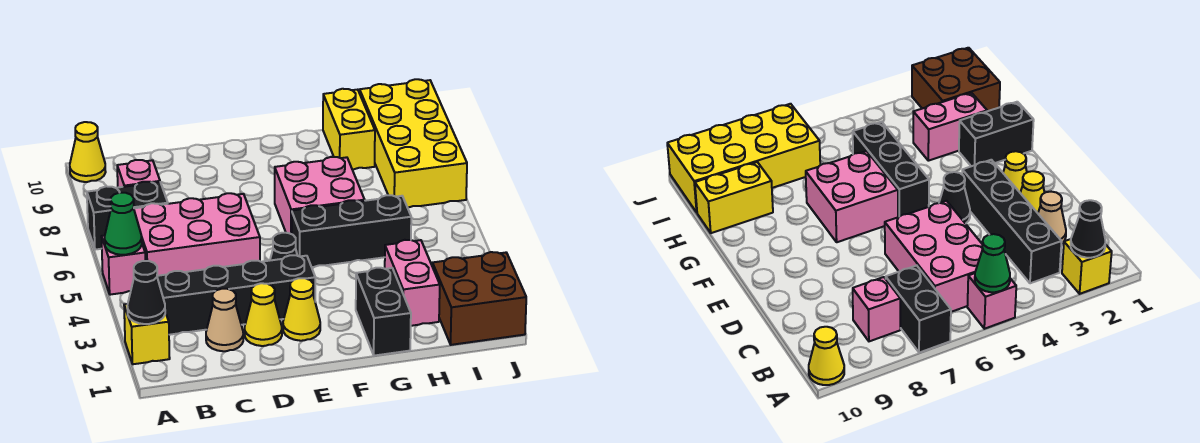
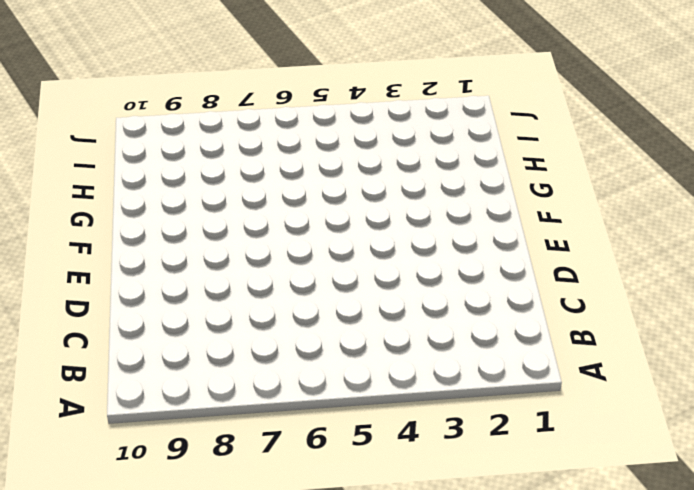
none -> yellow brick A2 level 1
none -> pink brick A5 level 1
none -> black brick A7:B7 level 1

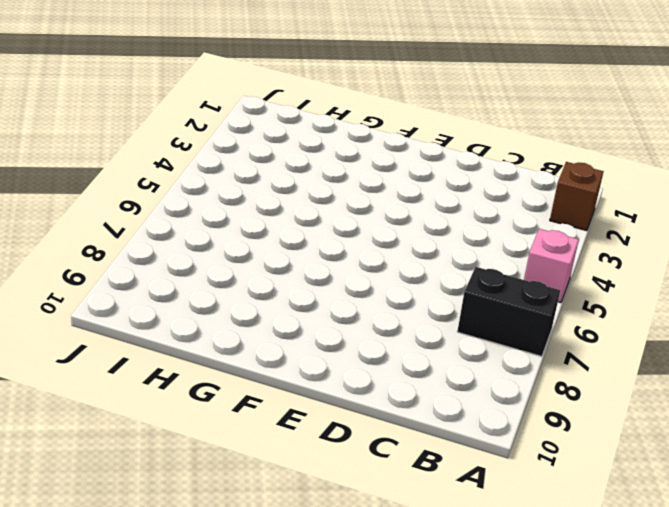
brown brick A2 level 1 -> yellow brick A2 level 1
none -> yellow cone A10 level 1
none -> black brick B3:E3 level 1
none -> pink brick B5:D6 level 1

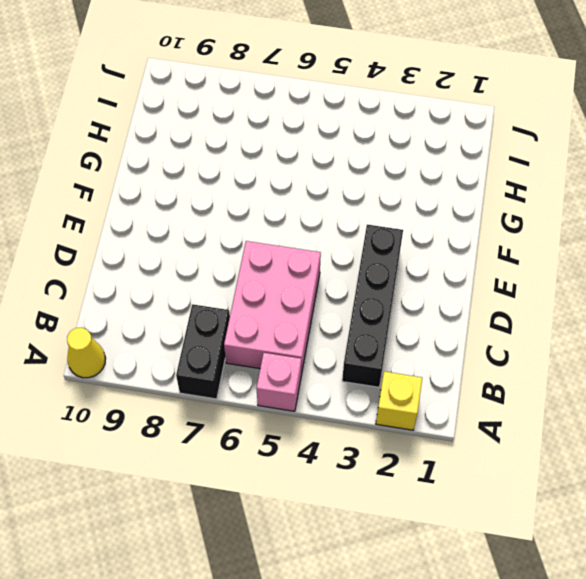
none -> pink brick B8 level 1
none -> tan cone C2 level 1
none -> yellow cone D2 level 1

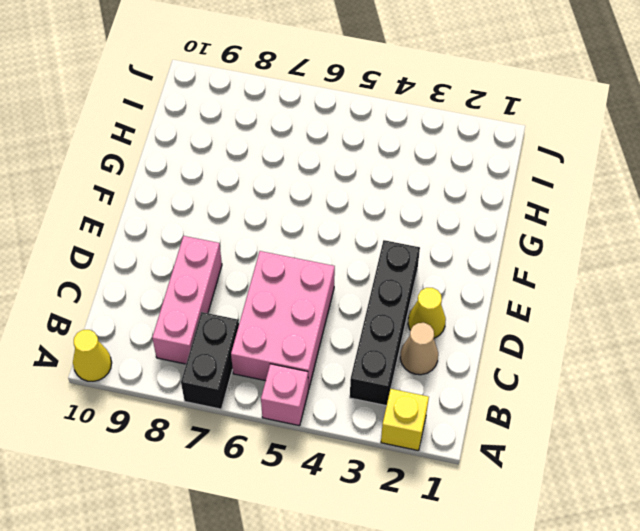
pink brick B8:D8 level 1 -> pink brick B8 level 1
none -> yellow cone E2 level 1
none -> black cone E4 level 1
none -> black brick F5:H5 level 1

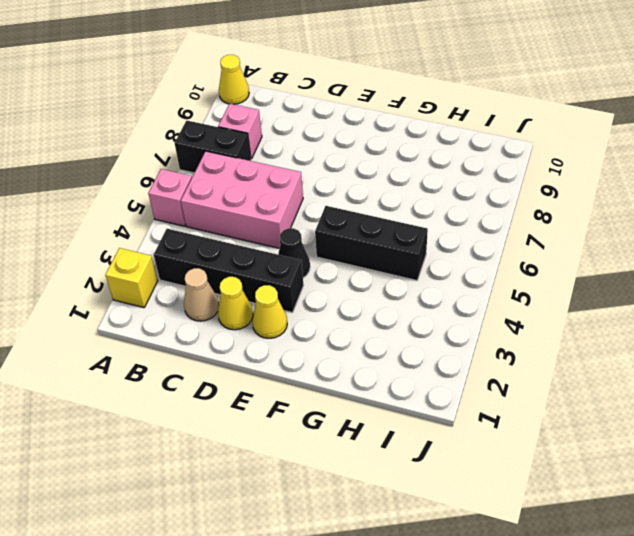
none -> pink brick F6:G7 level 1
none -> black brick G1:G2 level 1
none -> pink brick H2:H3 level 1

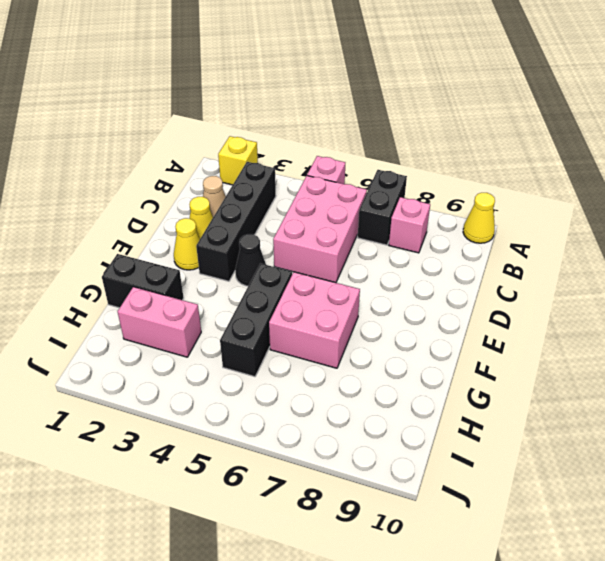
none -> yellow brick H9:H10 level 1
none -> brown brick I1:J2 level 1
none -> yellow brick I7:J10 level 1

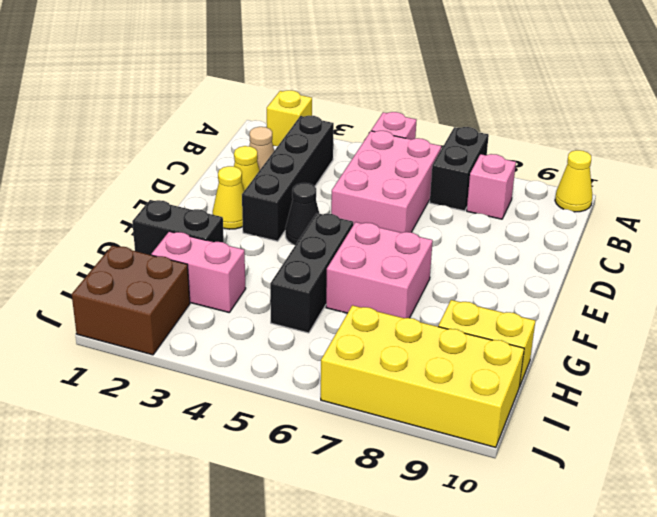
none -> black cone A2 level 2
none -> green cone A5 level 2

